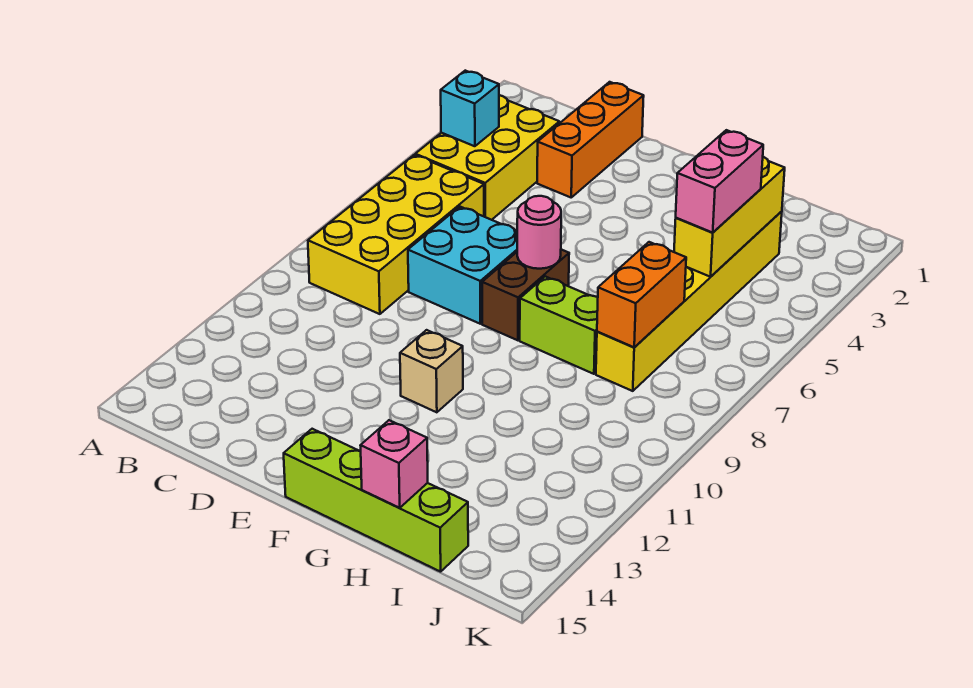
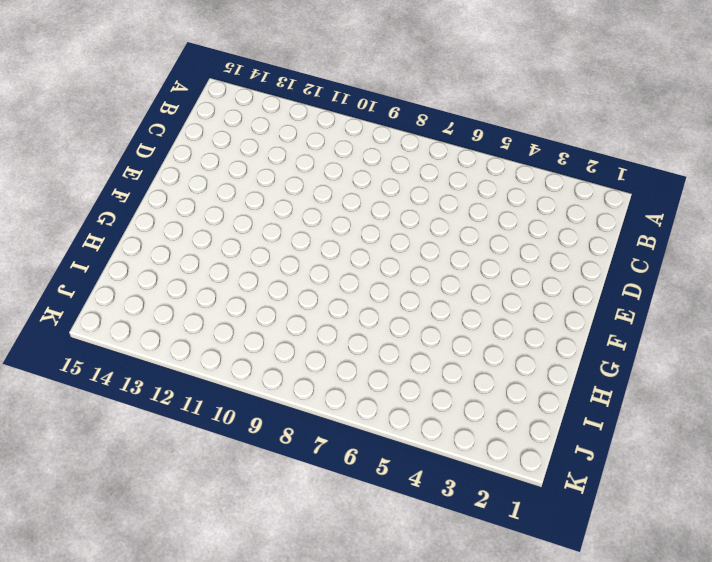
none -> yellow brick B3:C5 level 1
none -> yellow brick B6:C9 level 1
none -> orange brick D1:D3 level 1

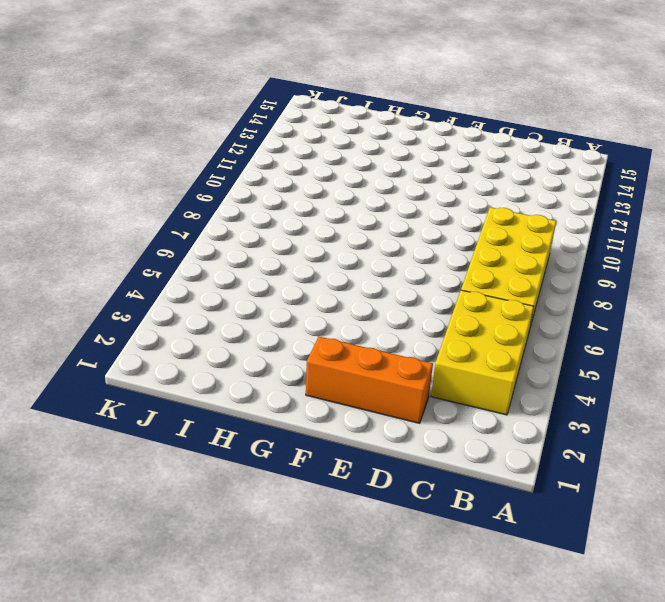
orange brick D2:F2 level 1 -> orange brick D1:D3 level 1
none -> cyan brick D7:E8 level 1
none -> brown brick F7:F8 level 1
none -> tan brick F11 level 1

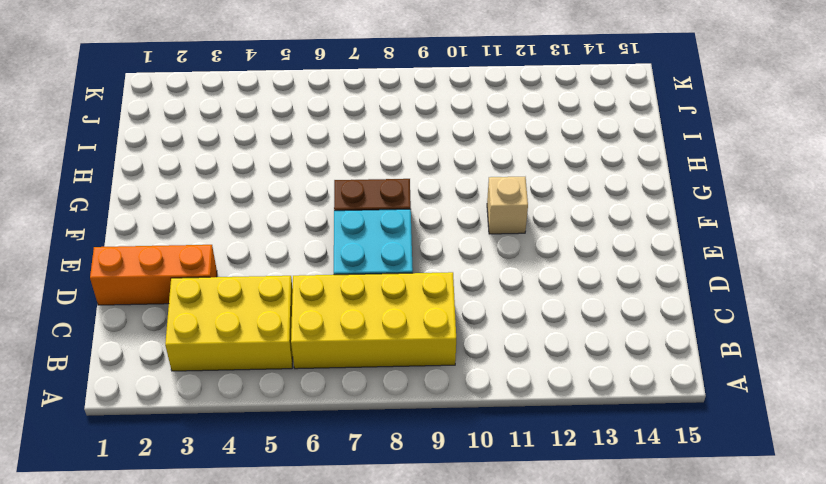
none -> lime brick F15:I15 level 1
none -> lime brick G8:H8 level 1
none -> yellow brick I3:I8 level 1

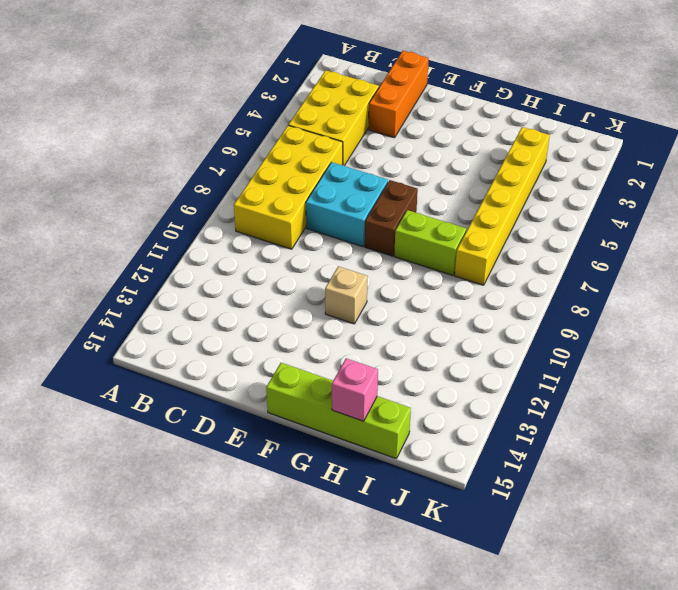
none -> cyan brick B4 level 2
none -> pink round brick F7 level 2
none -> yellow brick I3:I5 level 2

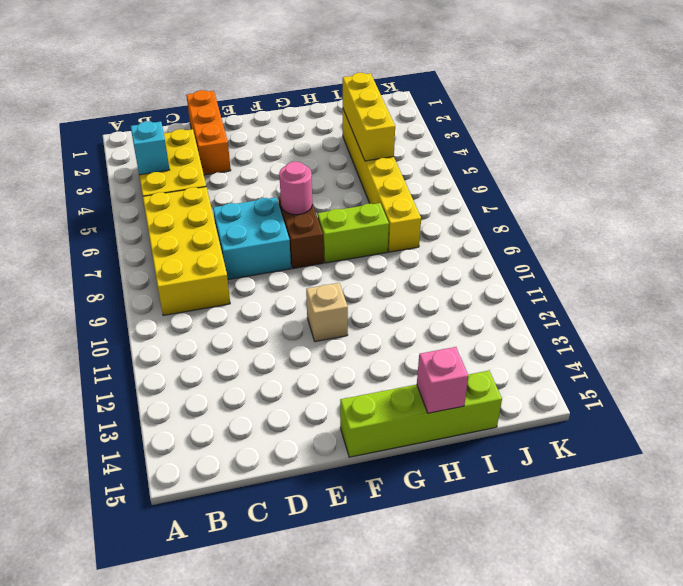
none -> orange brick I7:I8 level 2
none -> pink brick I4:I5 level 3

